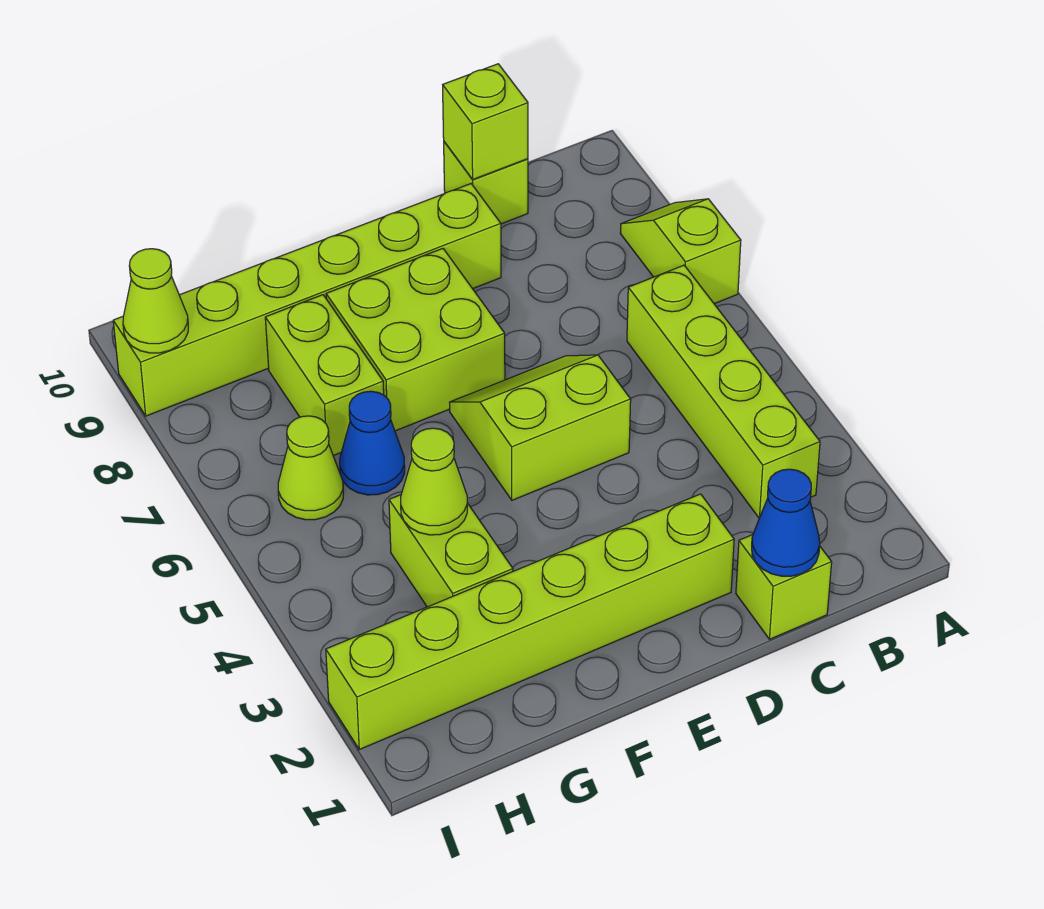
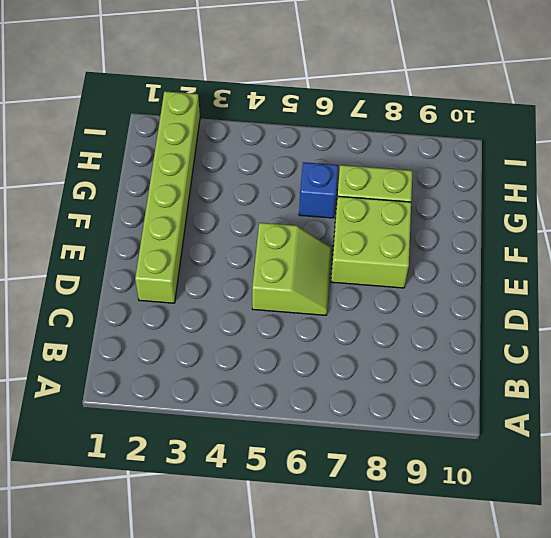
blue brick G6 level 1 -> blue cone G6 level 1
none -> lime slope A7:A8 level 1 top 7
none -> lime brick B3:B6 level 1
none -> lime brick C1 level 1

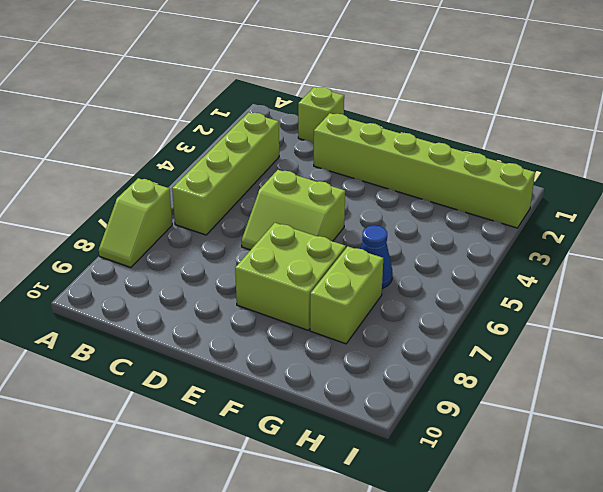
none -> lime brick C10 level 1
none -> lime brick D9:I9 level 1
none -> lime brick G3:G4 level 1

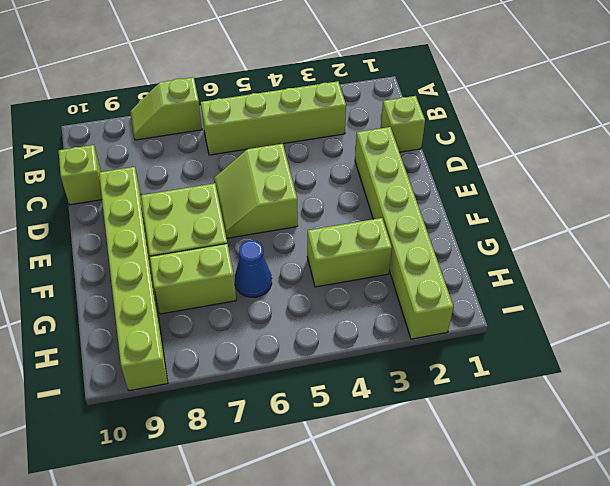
none -> lime cone H6 level 1
none -> blue cone C1 level 2
none -> lime brick C10 level 2

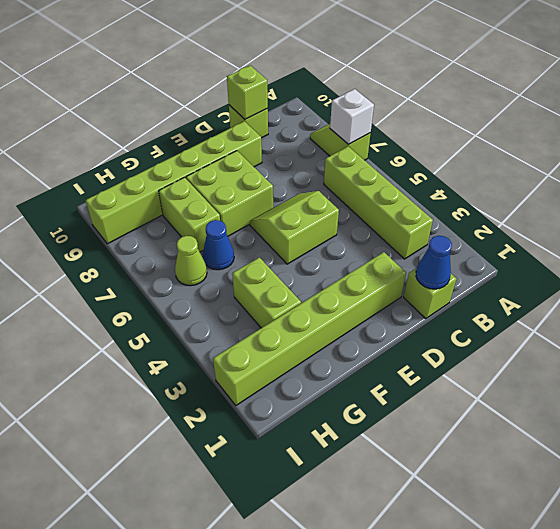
white brick A7 level 2 -> none
none -> lime cone G4 level 2
none -> lime cone I9 level 2

